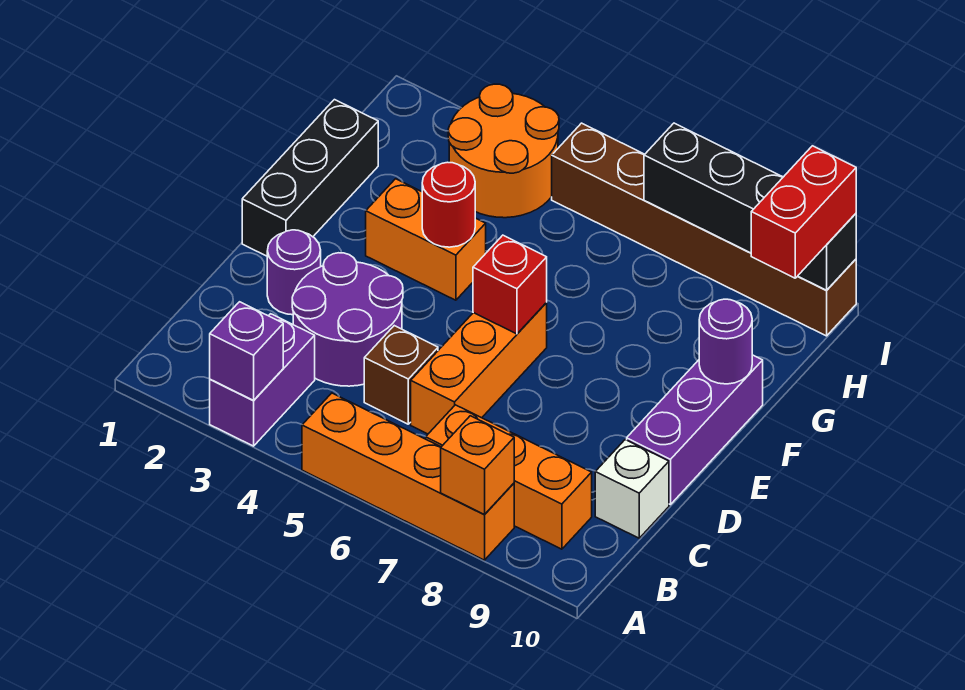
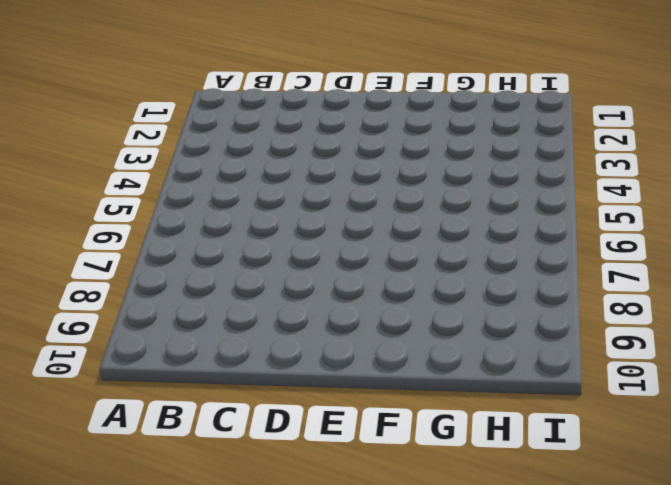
none -> purple brick A3:B3 level 1
none -> orange brick A5:A8 level 1
none -> orange brick B7:B9 level 1

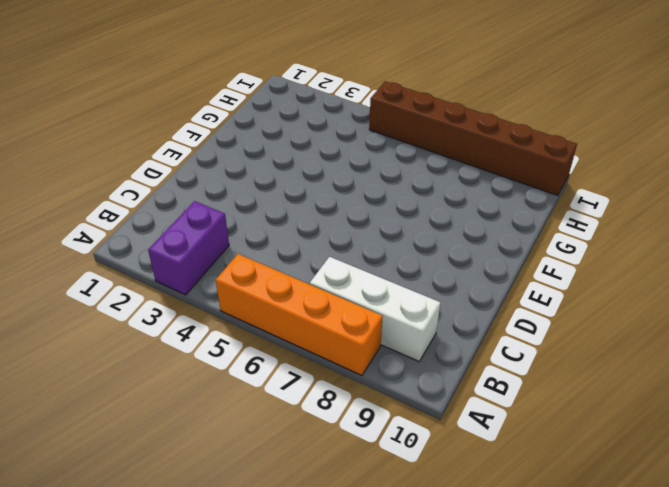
white brick B7:B9 level 1 -> orange brick B7:B9 level 1
none -> purple round brick C3:D4 level 1
none -> brown brick C5 level 1
none -> orange brick C6:E6 level 1

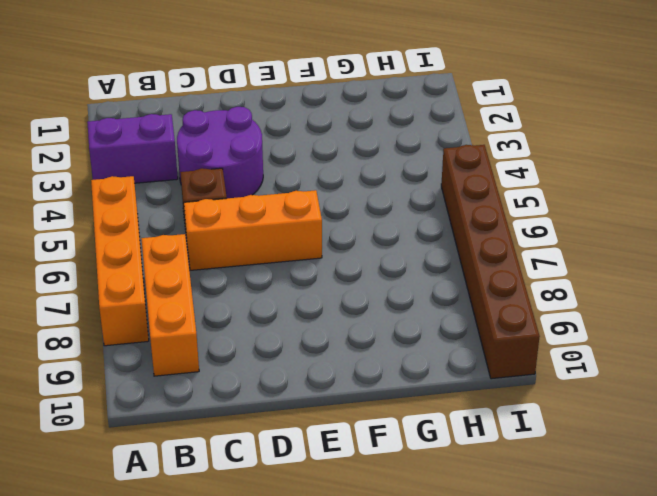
none -> white brick C10 level 1
none -> purple round brick D2 level 1
none -> purple brick D10:F10 level 1

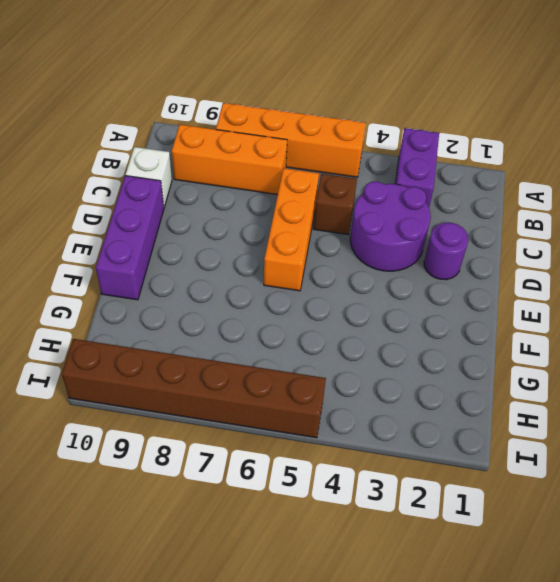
none -> black brick E1:G1 level 1
none -> orange brick F3:F4 level 1
none -> orange round brick H3:I4 level 1

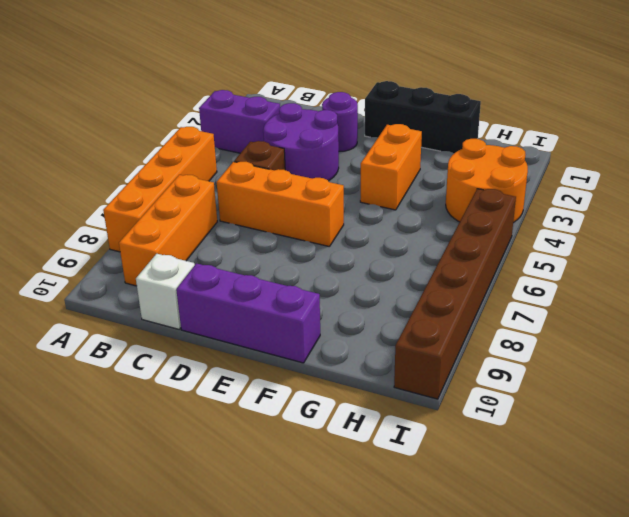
none -> purple brick A3 level 2
none -> orange brick A8 level 2
none -> red brick E6 level 2

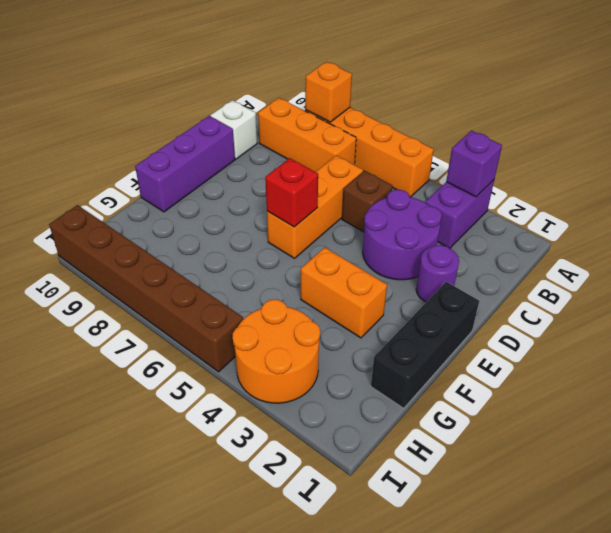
none -> red round brick F4 level 2
none -> purple round brick F10 level 2
none -> black brick I7:I10 level 2

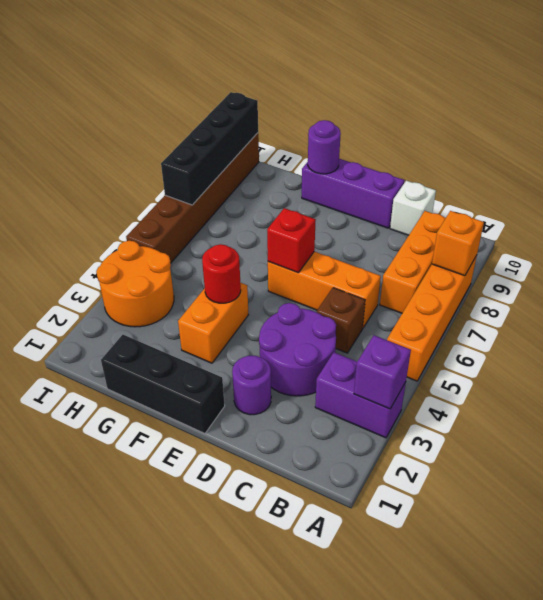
none -> red brick H10:I10 level 3

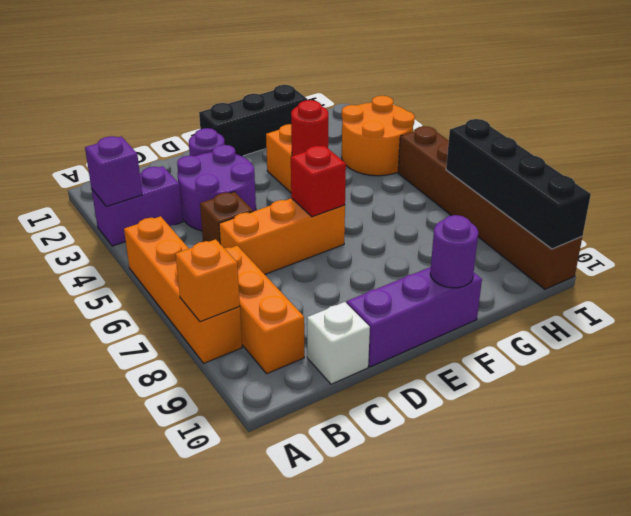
none -> red brick H10:I10 level 3

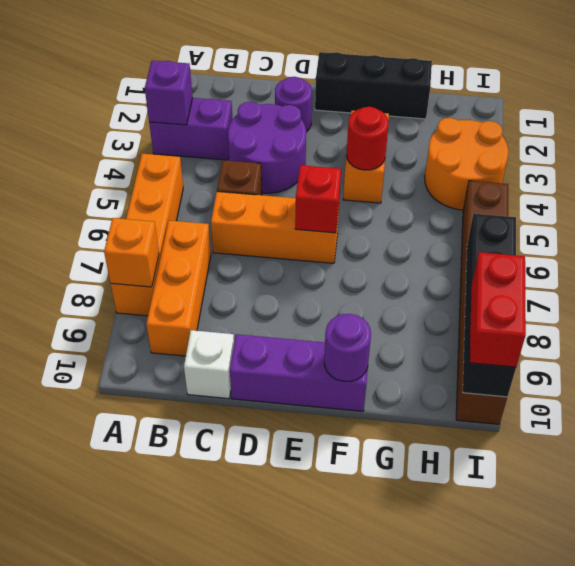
red brick I9:I10 level 3 -> red brick H10:I10 level 3

